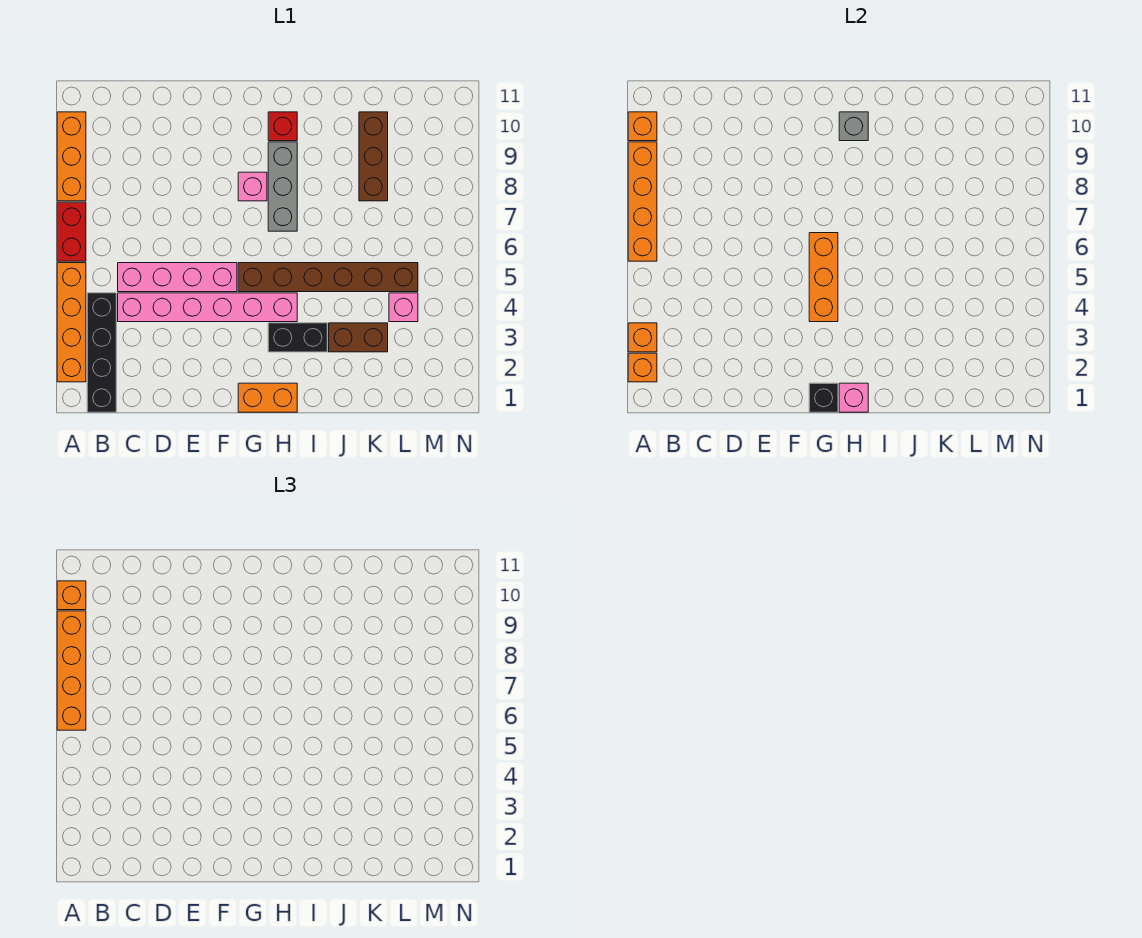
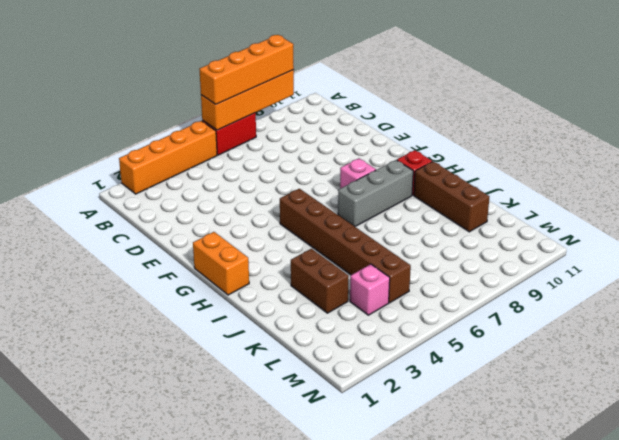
brown brick I10:K10 level 1 -> brown brick K8:K10 level 1
none -> orange brick A8:A10 level 1
none -> black brick B1:B4 level 1
none -> pink brick C4:H4 level 1

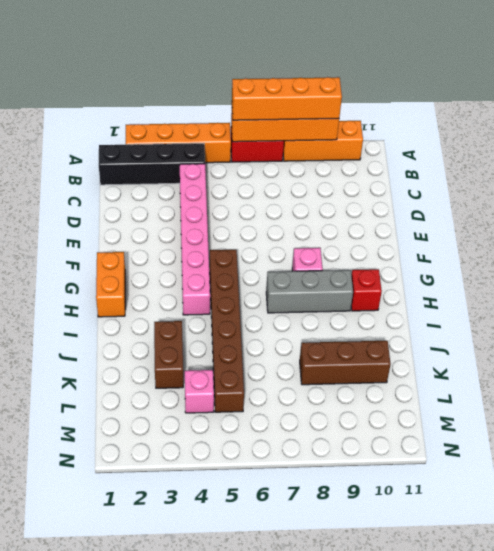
none -> pink brick C5:F5 level 1
none -> black brick H3:I3 level 1
none -> orange brick A2 level 2

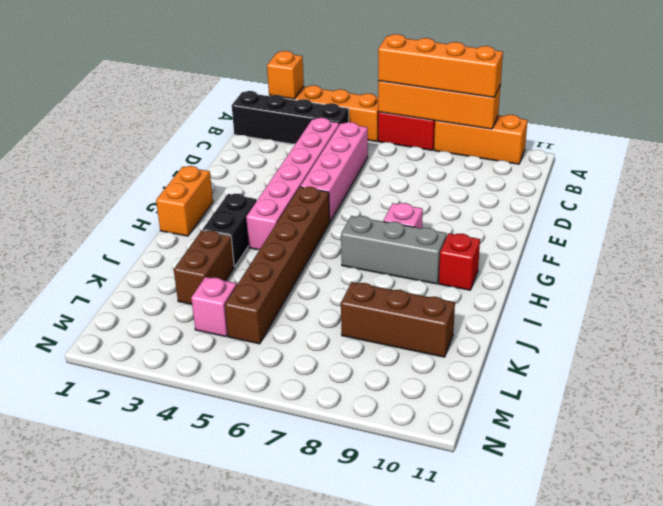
none -> orange brick A3 level 2
none -> orange brick A10 level 2
none -> black brick G1 level 2

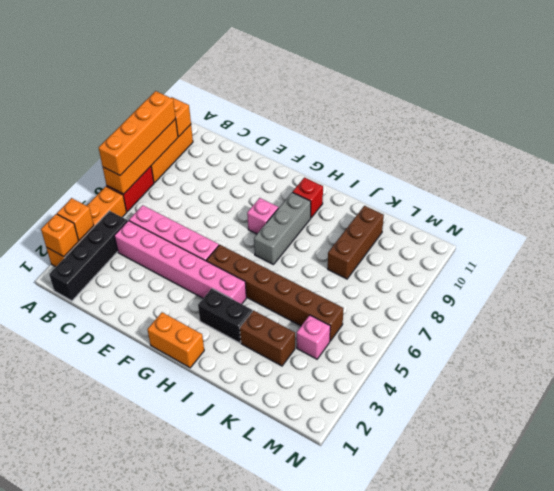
none -> black brick G1 level 2
none -> orange brick G4:G6 level 2
none -> pink brick H1 level 2

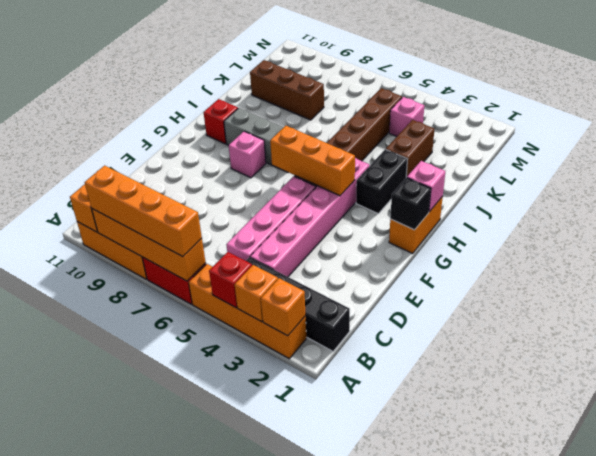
red brick A4 level 2 -> none
none -> grey brick H10 level 2
none -> orange brick A10 level 3

